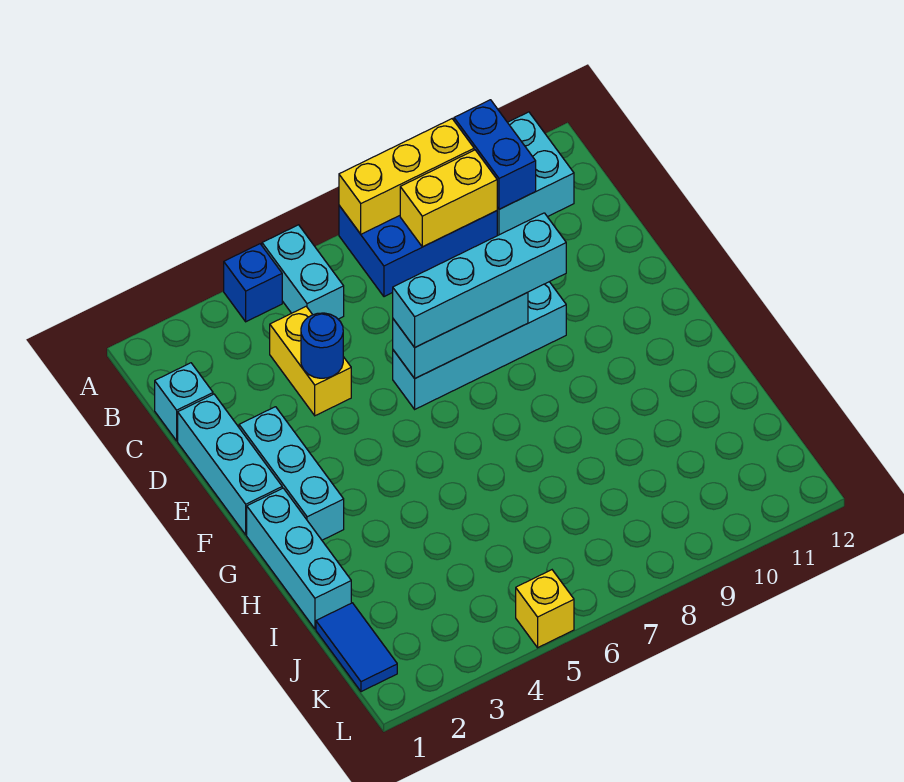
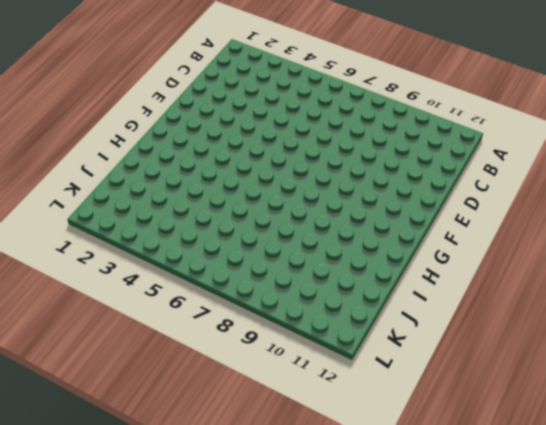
none -> blue brick A4 level 1
none -> cyan brick A5:B5 level 1
none -> blue brick A7:B9 level 1

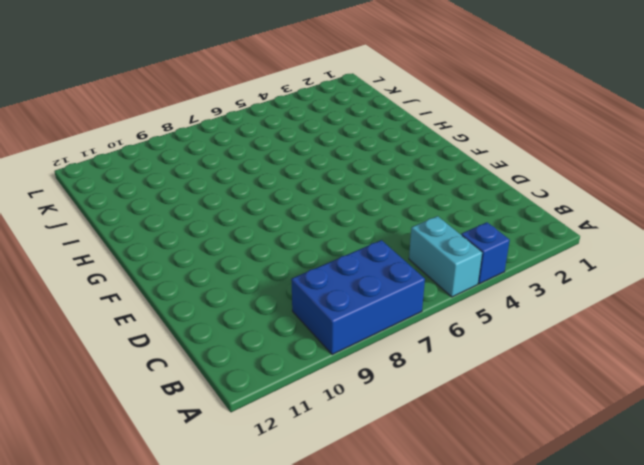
none -> cyan brick A10:B11 level 1
none -> cyan brick C1 level 1
none -> yellow brick C4:D4 level 1

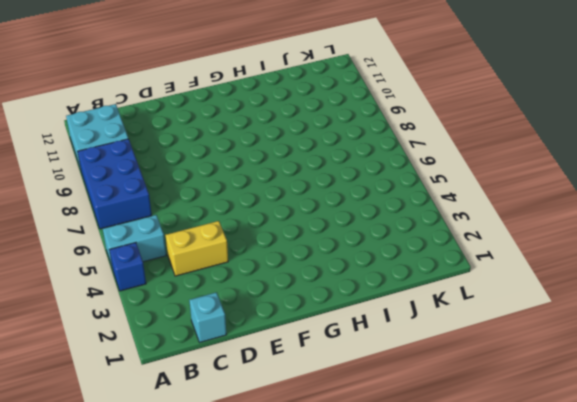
none -> cyan brick D1:F1 level 1
none -> cyan brick E2:G2 level 1
none -> cyan brick E6:E9 level 1

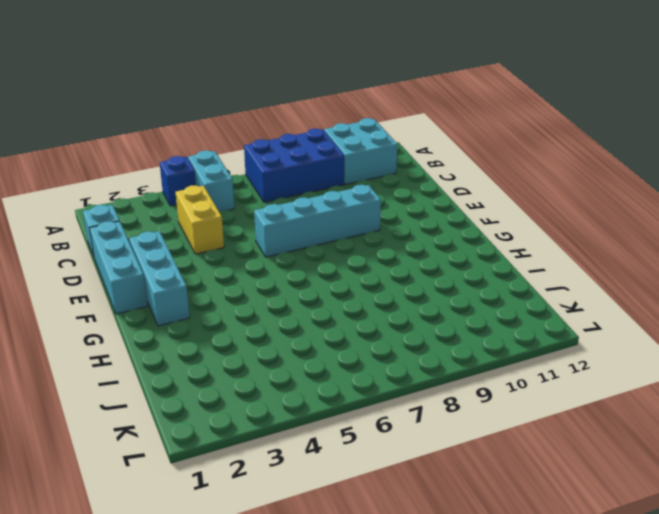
none -> cyan brick G1:I1 level 1
none -> blue tile J1:K1 level 1
none -> yellow brick L5 level 1

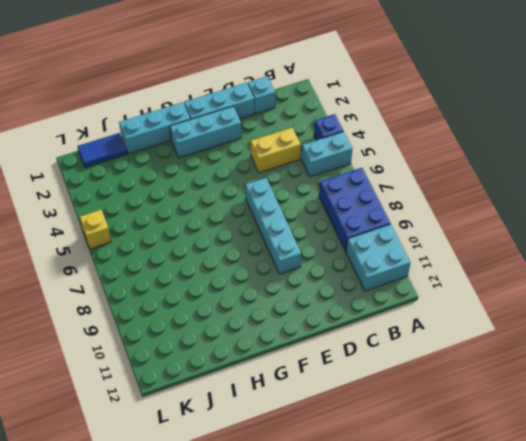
none -> yellow brick A7:A9 level 2
none -> blue brick A10:B10 level 2
none -> yellow brick B8:B9 level 2

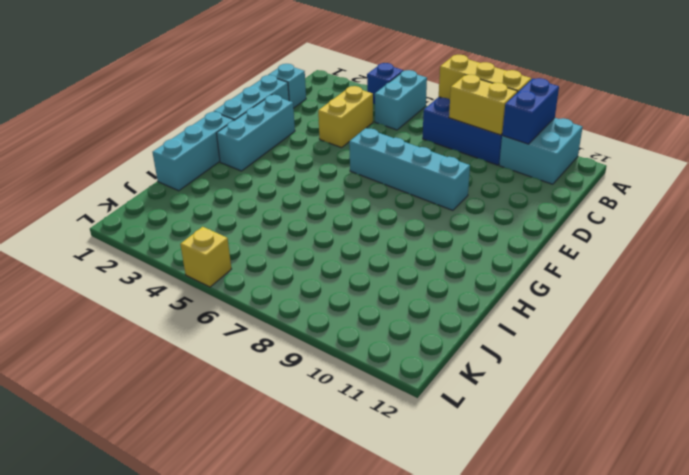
none -> blue tile J1:K1 level 1
none -> blue round brick D4 level 2
none -> cyan brick E6:E8 level 2

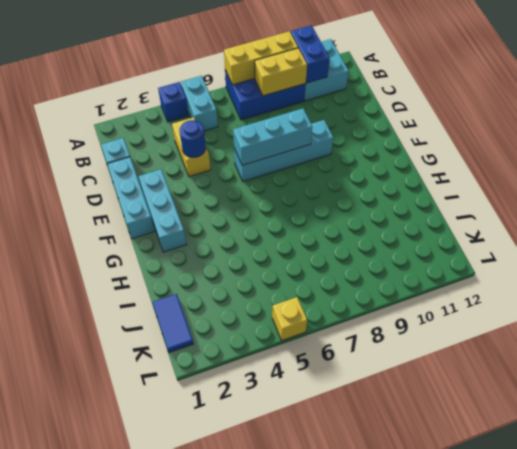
none -> cyan brick G1:I1 level 1
none -> cyan brick E6:E9 level 3

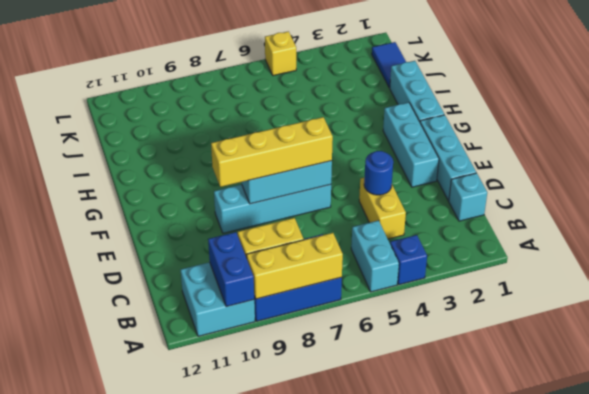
yellow brick E6:E9 level 3 -> cyan brick E6:E9 level 3

